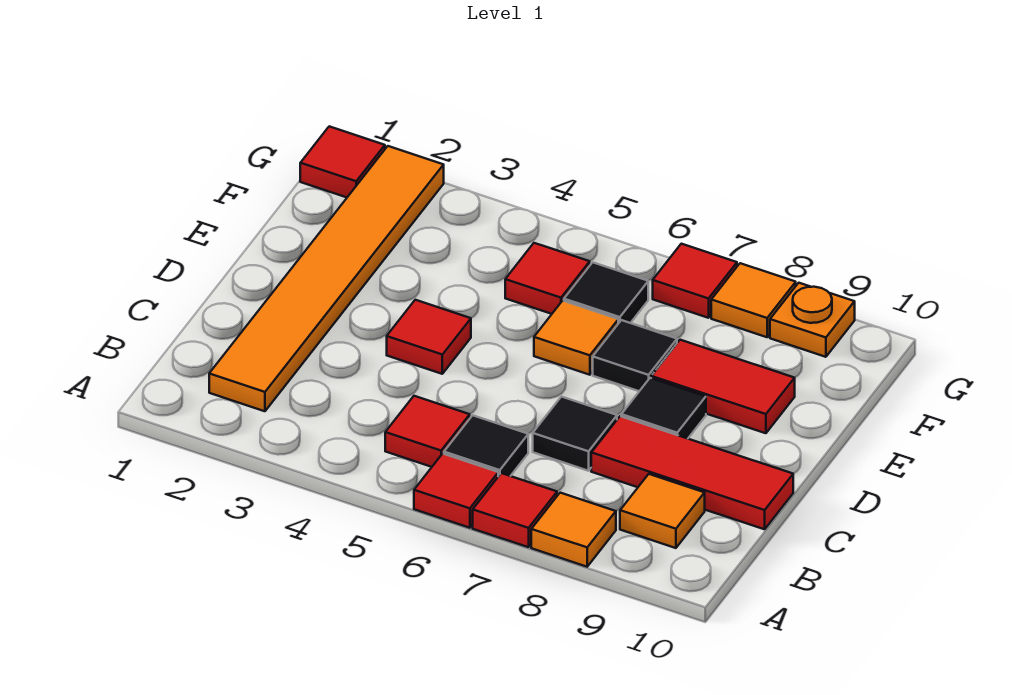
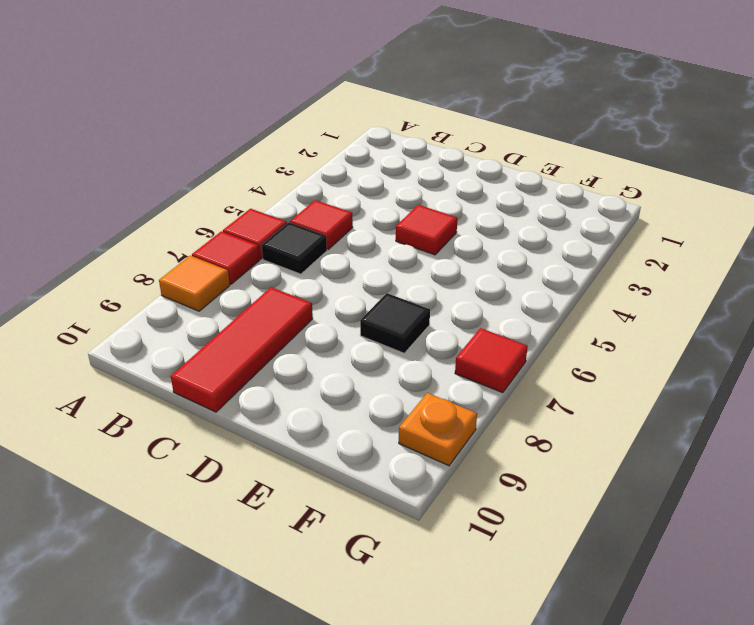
none -> orange tile B2:G2 level 1
none -> orange tile B9 level 1
none -> black tile C7 level 1

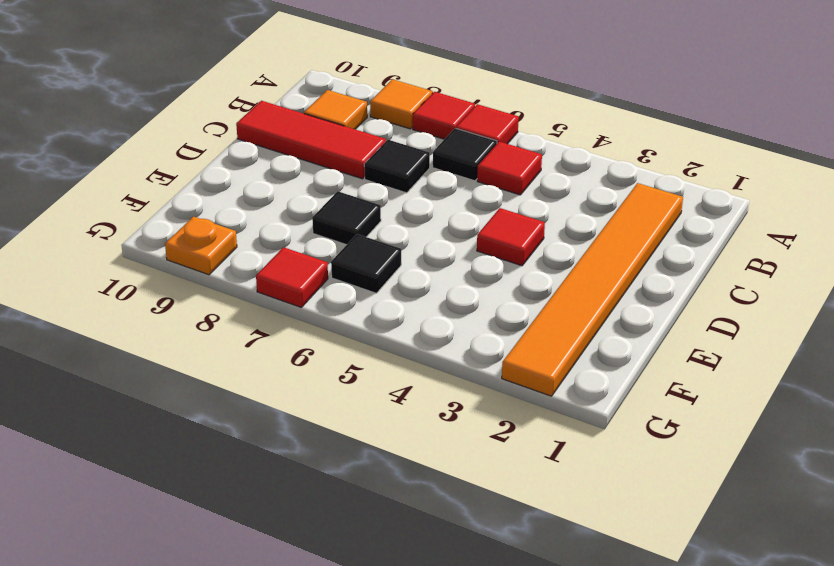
none -> black tile D8 level 1
none -> orange tile E6 level 1
none -> red tile E8:E9 level 1

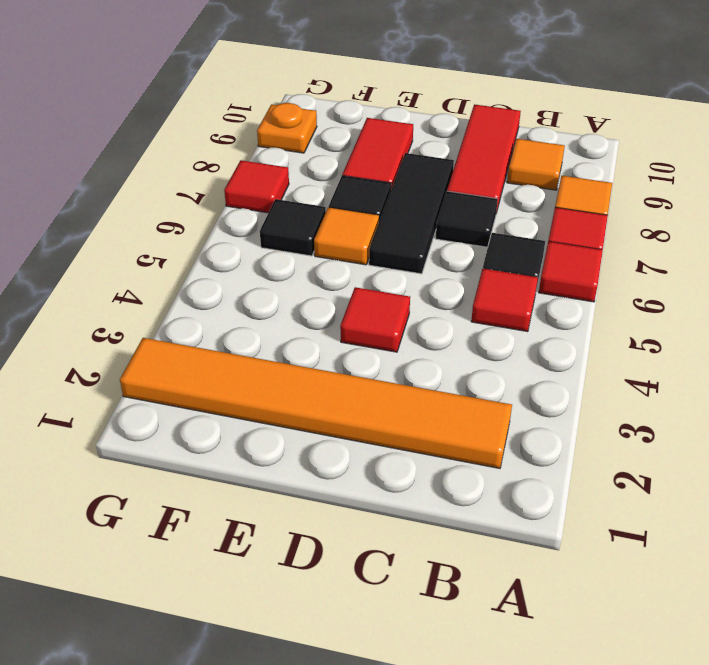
black tile D6:D8 level 1 -> black tile D8 level 1
none -> red tile F5 level 1
none -> red tile G1 level 1
none -> orange tile G8 level 1

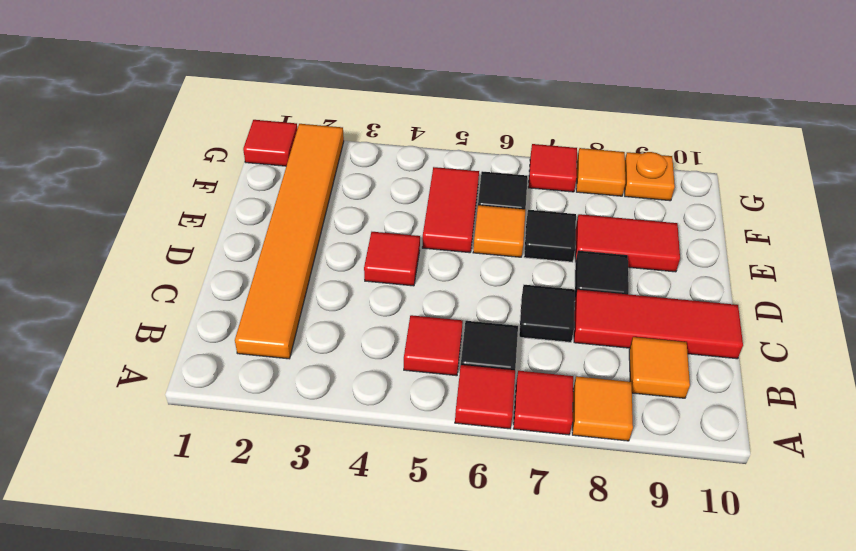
red tile E5:F5 level 1 -> red tile F5 level 1

